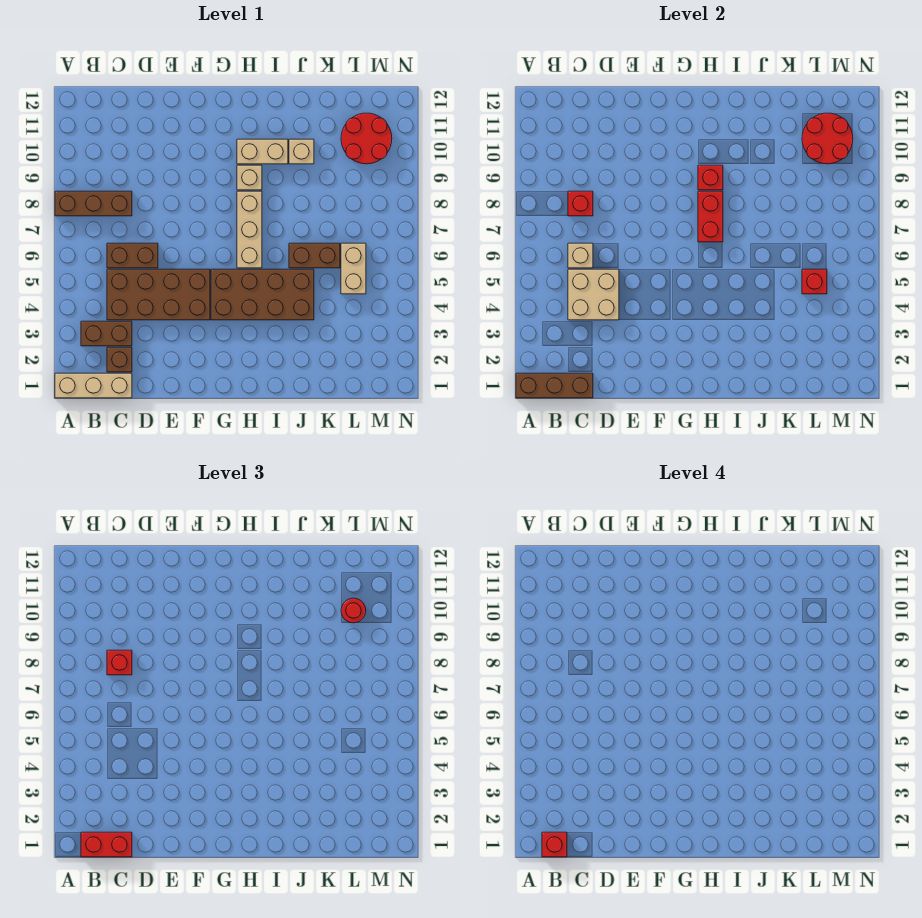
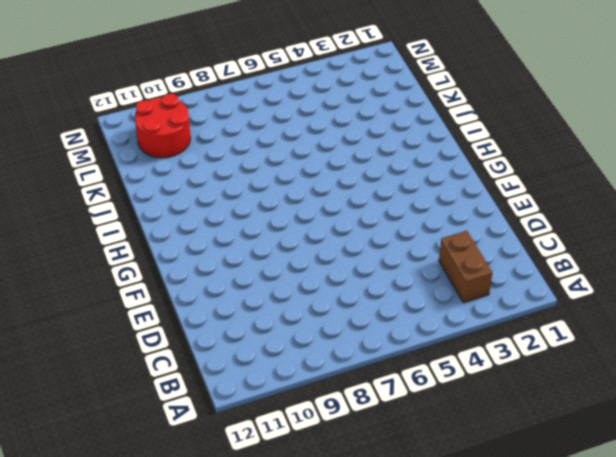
none -> tan brick A1:C1 level 1
none -> brown brick A8:C8 level 1
none -> brown brick C2 level 1

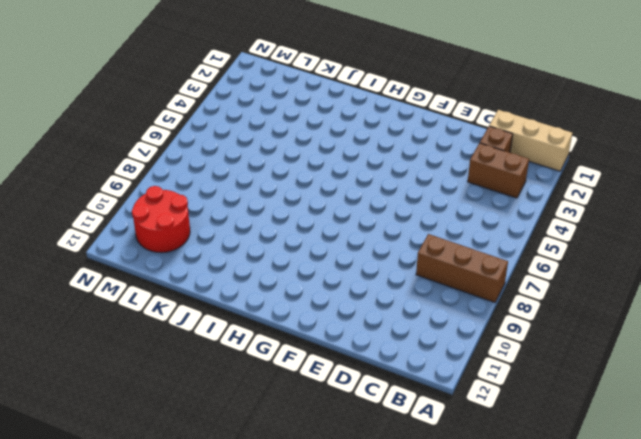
none -> brown brick C4:F5 level 1
none -> brown brick C6:D6 level 1
none -> brown brick G4:J5 level 1

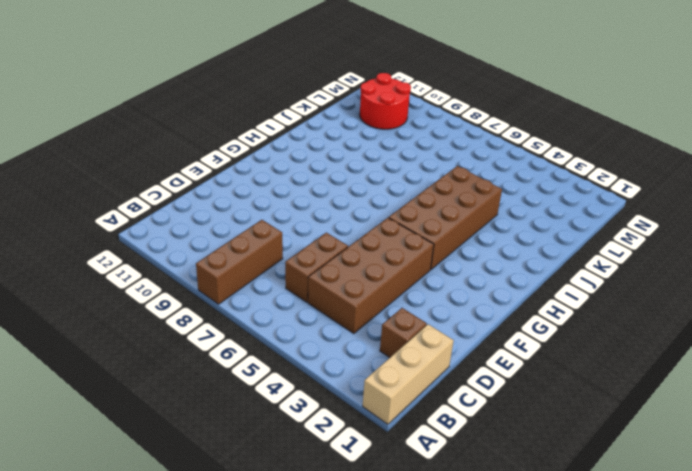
none -> brown brick B3:C3 level 1
none -> tan brick H6:H8 level 1
none -> tan brick H9 level 1

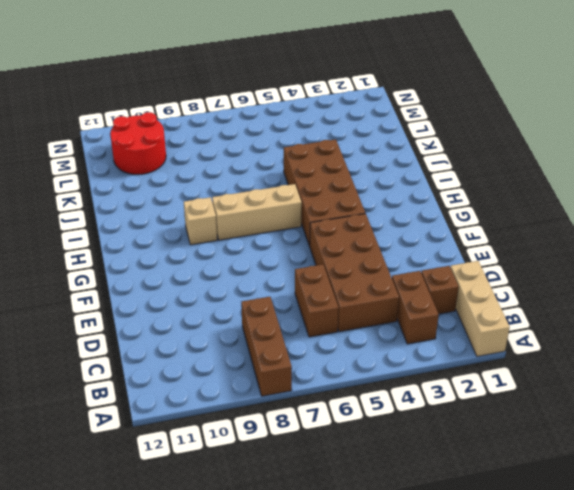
none -> tan brick H10:I10 level 1
none -> brown brick J6:K6 level 1
none -> tan brick J10 level 1

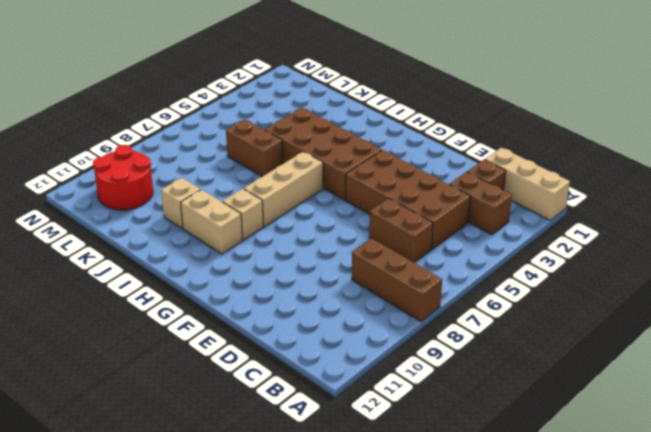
none -> tan brick L5:L6 level 1
none -> brown brick A1:C1 level 2
none -> tan brick C4:D5 level 2

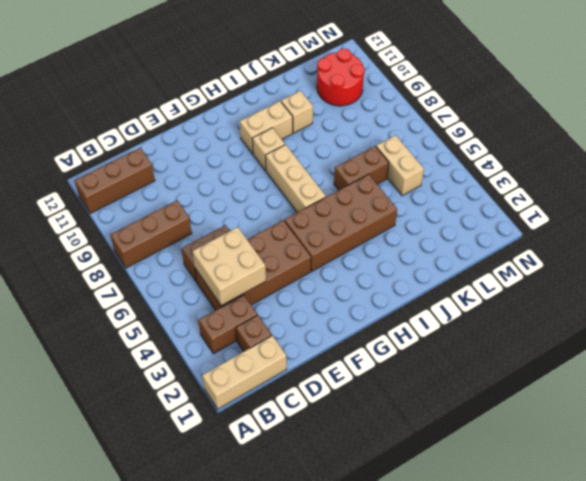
brown brick A11:C11 level 1 -> brown brick A1:C1 level 2
none -> tan brick C6 level 2
none -> red brick C8 level 2
none -> red brick H7:H8 level 2

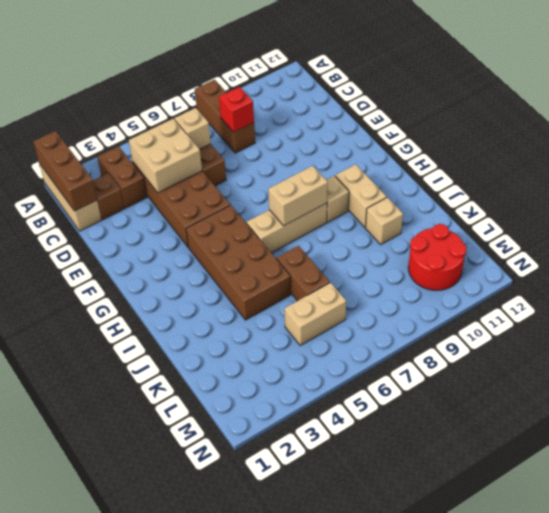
tan brick H7:H8 level 2 -> red brick H7:H8 level 2
none -> red brick H9 level 2
none -> red brick L5 level 2
none -> red round brick L10:M11 level 2

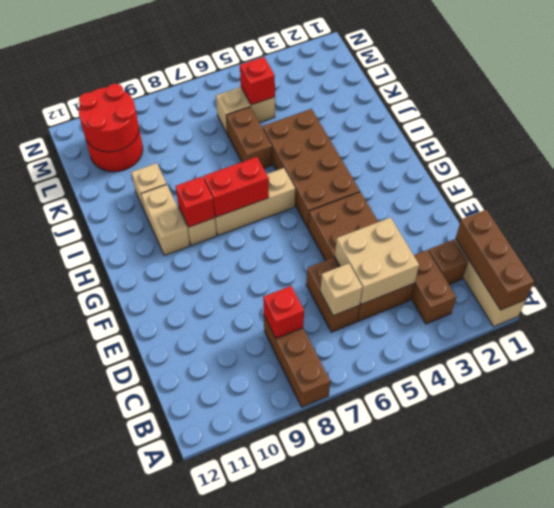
none -> red brick B1:C1 level 3
none -> red brick C8 level 3
none -> red round brick L10 level 3

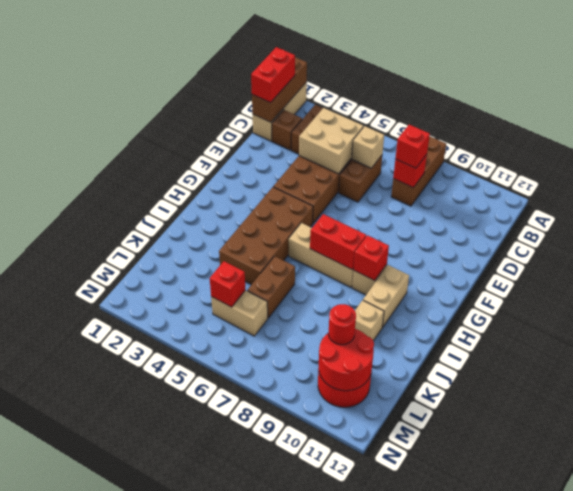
none -> red brick B1 level 4

